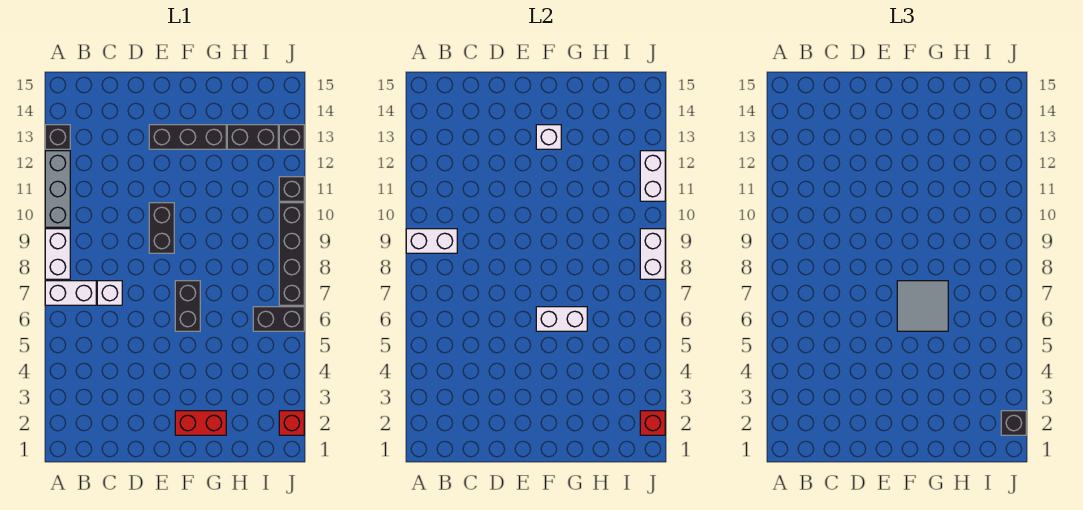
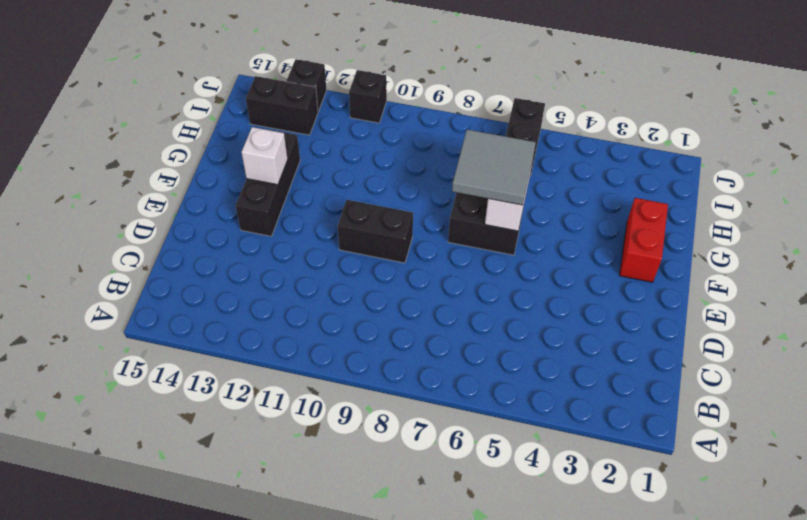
black brick I13:I14 level 1 -> black brick H13:I13 level 1
none -> white brick A7:B7 level 1
none -> white brick A8:A9 level 1
none -> grey brick A10:A12 level 1

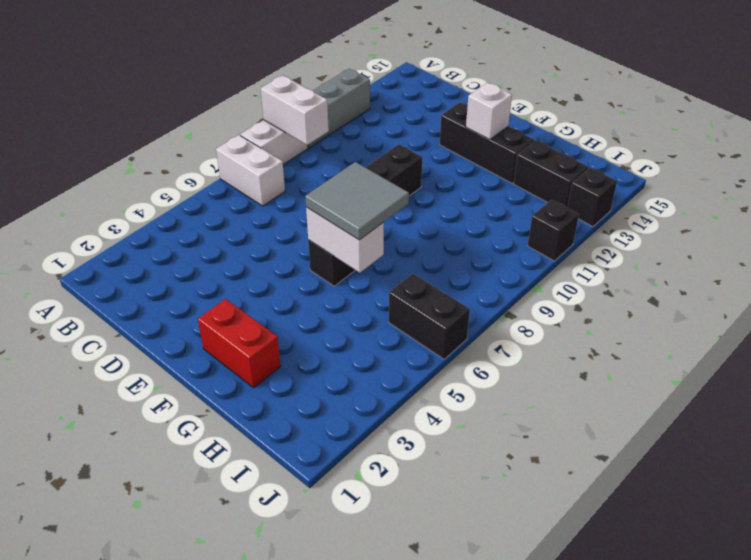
none -> black brick A13 level 1
none -> white brick C7 level 1
none -> red brick J2 level 1

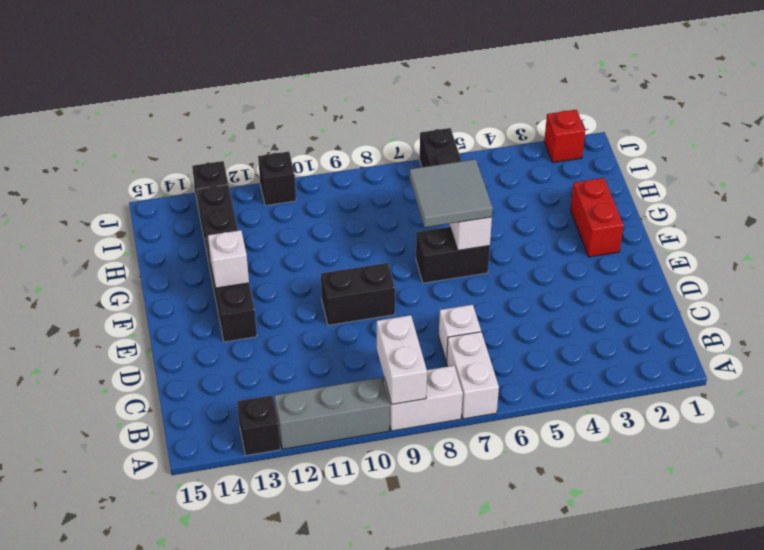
none -> black brick J7:J10 level 1
none -> red brick J2 level 2
none -> white brick J8:J9 level 2

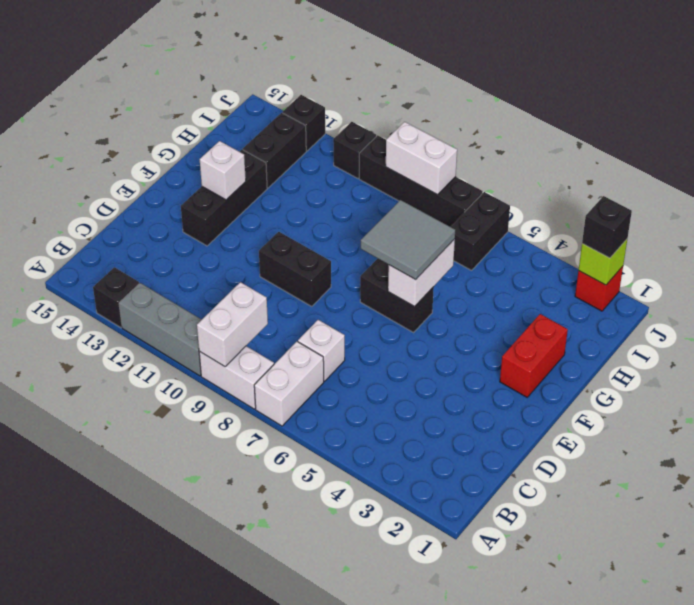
lime brick J2 level 2 -> red brick J2 level 2
none -> white brick J11:J12 level 2

